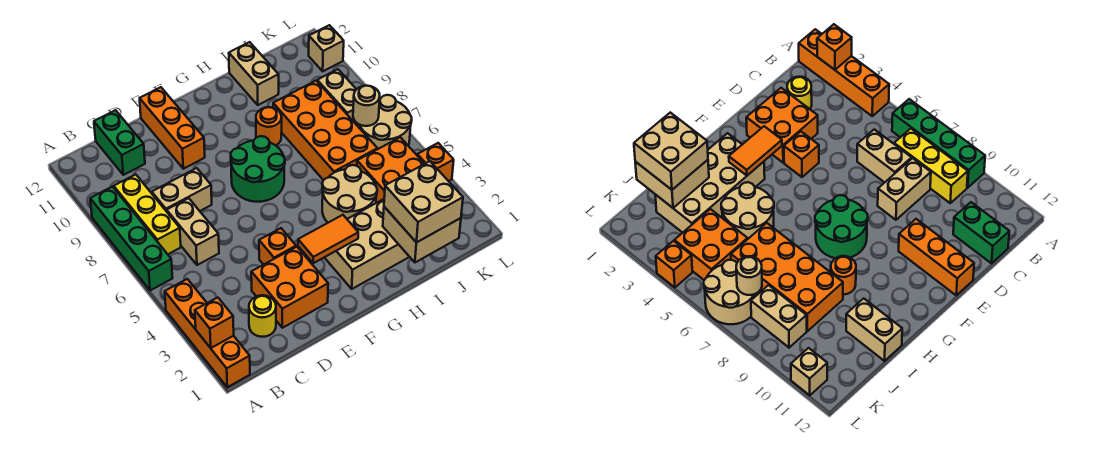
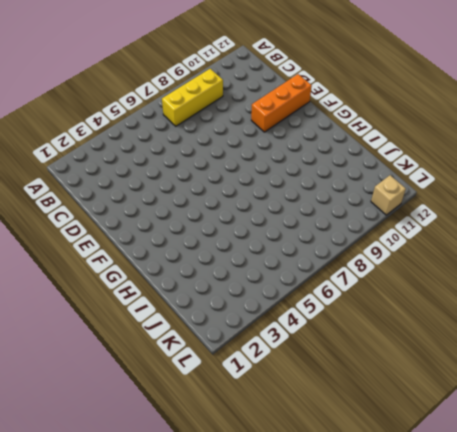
none -> orange brick A1:A4 level 1
none -> green brick A6:A9 level 1
none -> yellow round brick C2 level 1

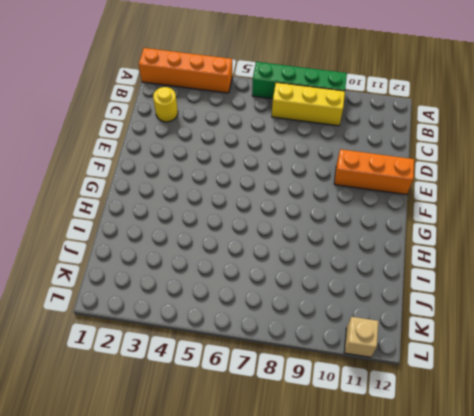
none -> tan brick C6:C7 level 1
none -> tan brick C8:D8 level 1
none -> green brick C11:C12 level 1

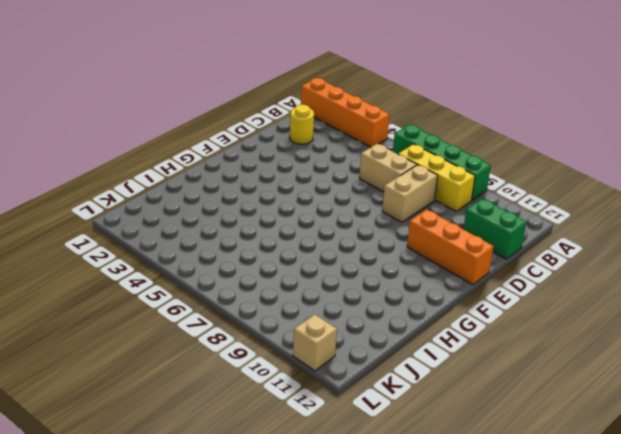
none -> orange brick D2:E3 level 1
none -> orange brick E4 level 1
none -> green round brick F7:G8 level 1

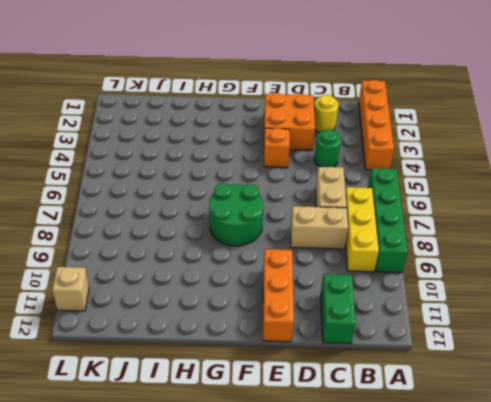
green round brick C4 level 1 -> none
none -> tan brick G2:J3 level 1
none -> tan round brick H4:I5 level 1
none -> orange round brick H9 level 1

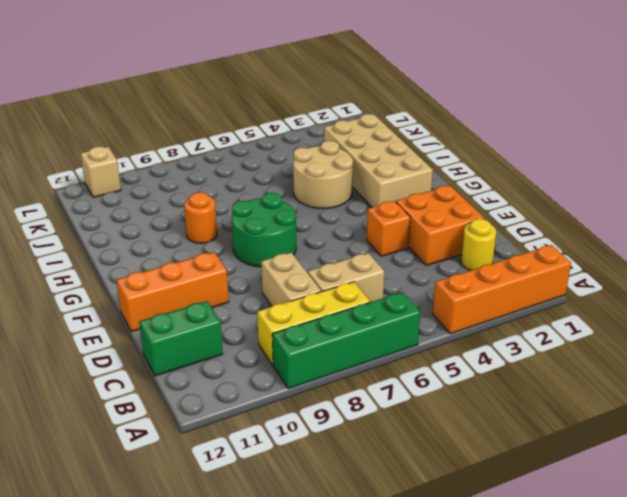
none -> orange brick I6:J9 level 1
none -> tan brick I11:I12 level 1
none -> orange brick J4:K5 level 1

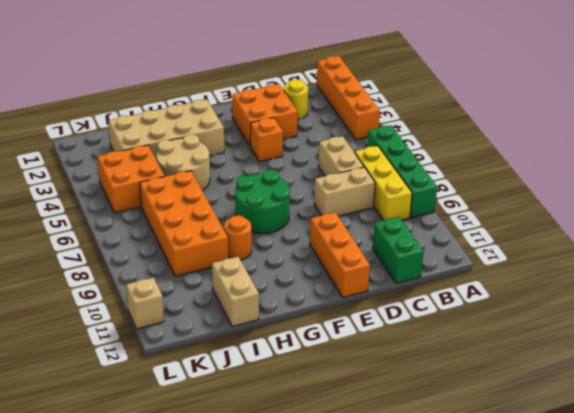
none -> tan round brick K6:L7 level 1
none -> tan brick K8:K9 level 1
none -> orange brick L4 level 1

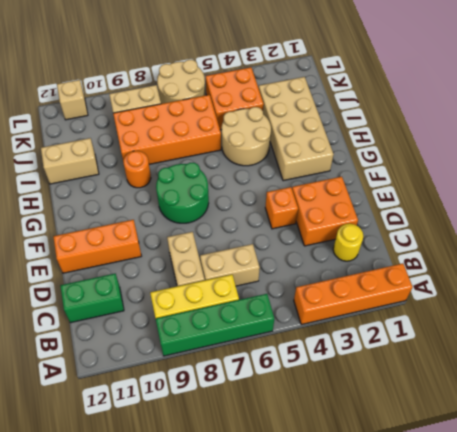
none -> orange brick L4 level 1
none -> orange brick A2 level 2
none -> orange tile F3:G3 level 2

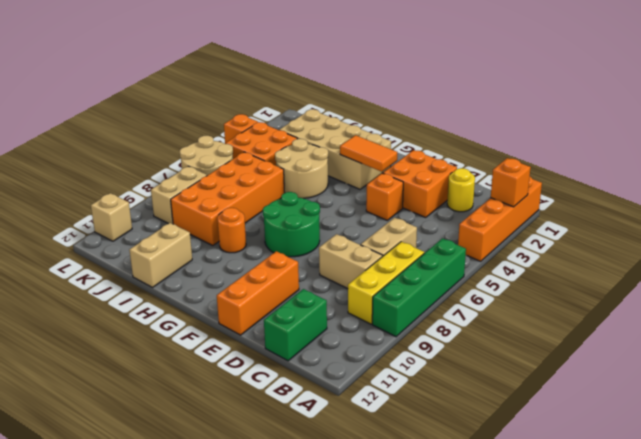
none -> tan brick I1:J2 level 2
none -> tan round brick K7 level 2
none -> tan brick I1:J2 level 3

